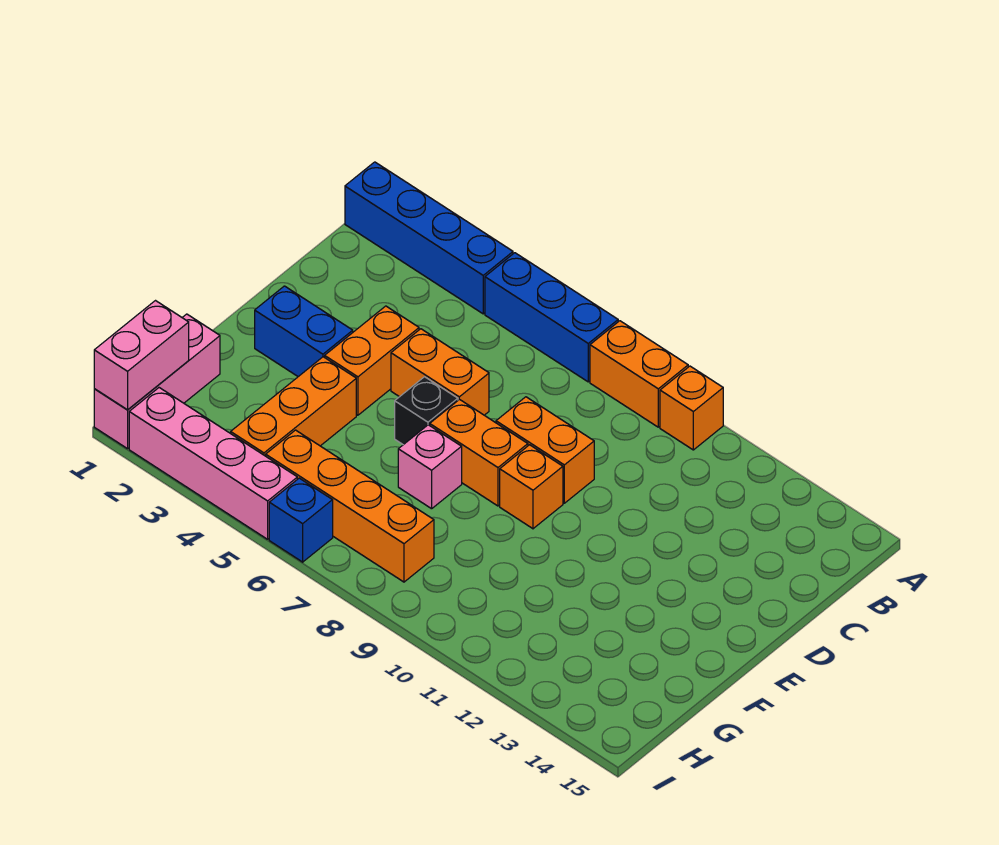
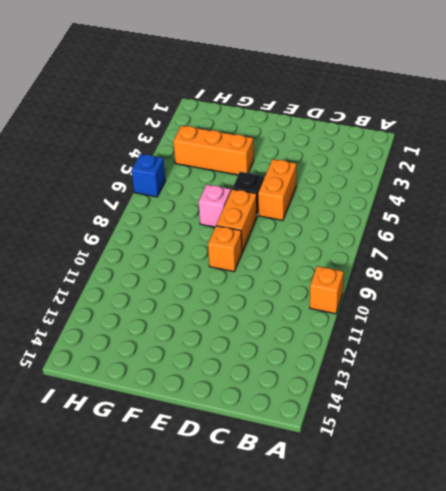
none -> blue brick A1:A4 level 1
none -> blue brick A5:A7 level 1
none -> orange brick A8:A9 level 1

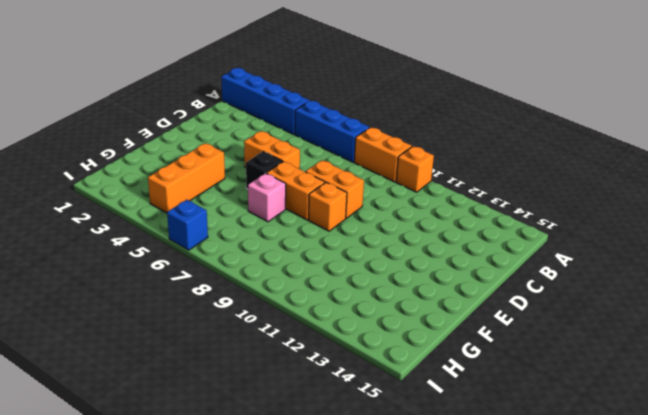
none -> orange brick D4:E4 level 1
none -> blue brick E2:E3 level 1
none -> pink brick G1:I1 level 1

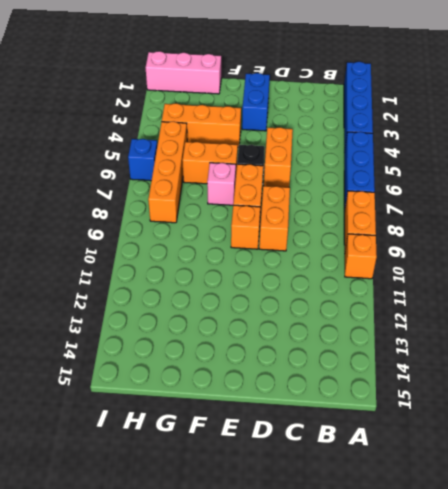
orange brick F6:G6 level 1 -> orange brick D4:E4 level 1
none -> pink brick I2:I5 level 1
none -> pink brick H1:I1 level 2

